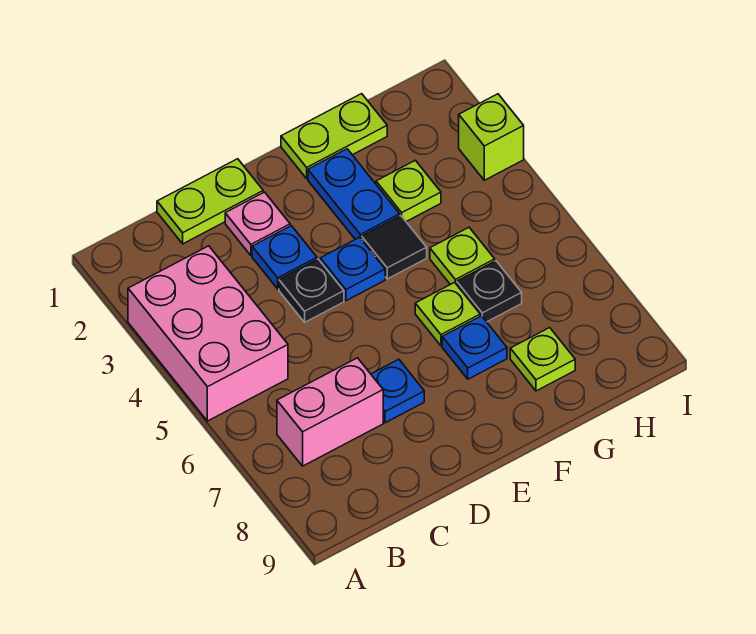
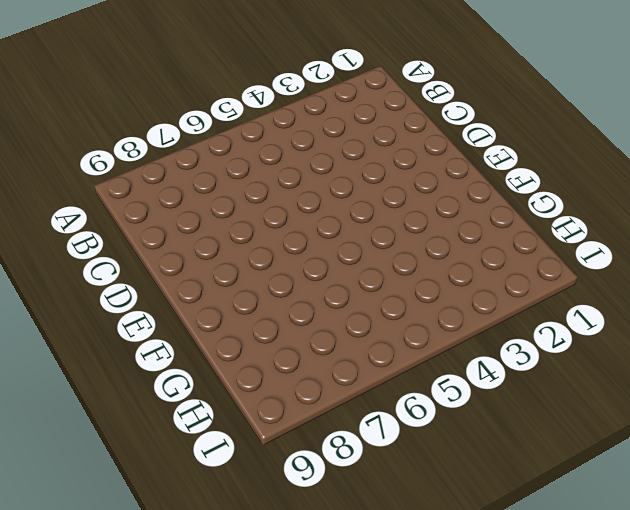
none -> pink brick A3:B5 level 1
none -> pink brick B7:C7 level 1
none -> lime plate C1:D1 level 1

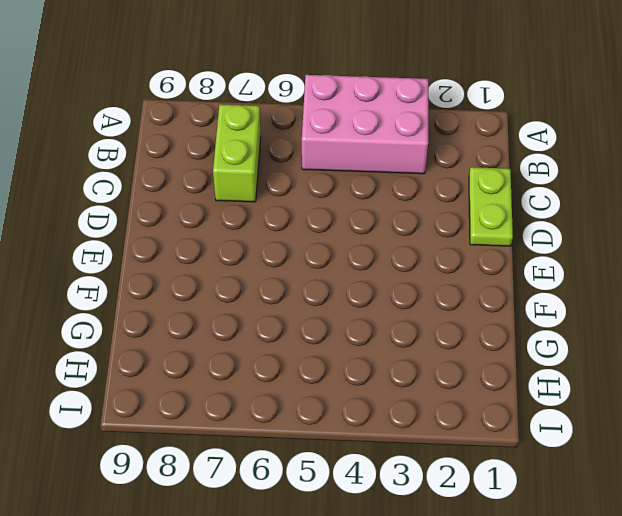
lime brick B7:C7 level 1 -> pink brick B7:C7 level 1
none -> pink plate D2 level 1
none -> blue plate D3 level 1
none -> black plate D4 level 1

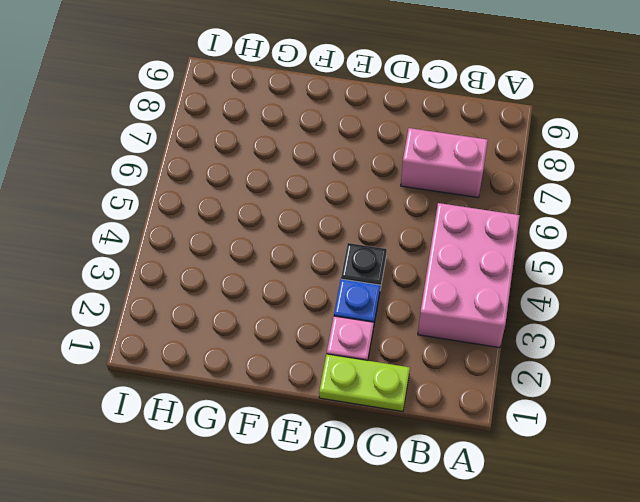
none -> blue plate D7 level 1
none -> blue plate E4 level 1
none -> lime plate F1:G1 level 1

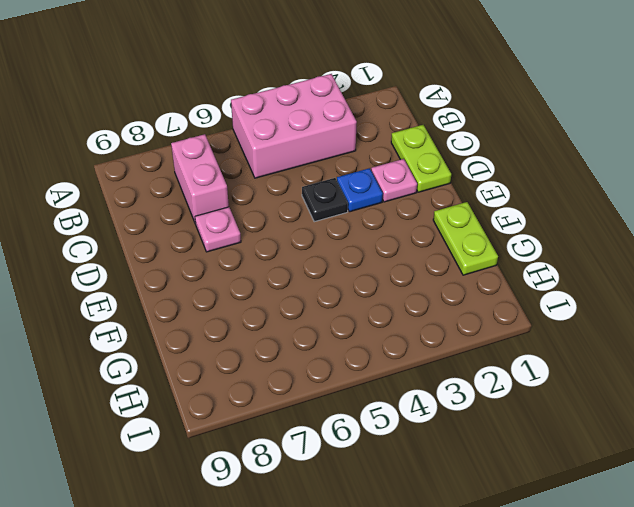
pink plate D7 level 1 -> blue plate D7 level 1
none -> blue plate E4 level 1
none -> blue plate F2:F3 level 1
none -> black tile F4 level 1

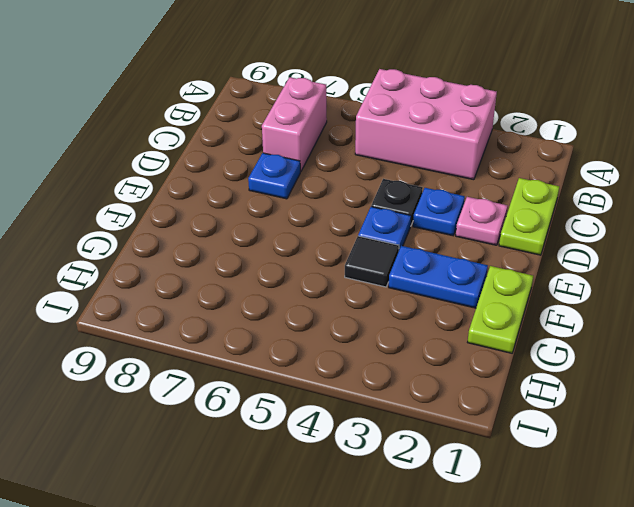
none -> lime plate F6 level 1
none -> blue plate F7 level 1
none -> lime plate G3 level 1

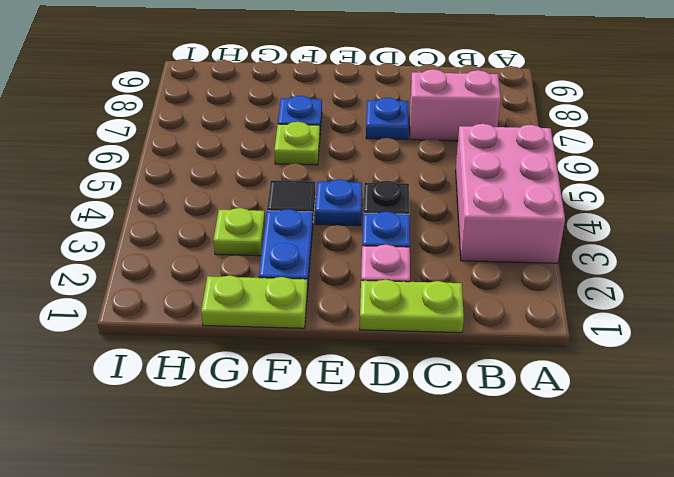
none -> lime plate G5 level 1
none -> black plate G6 level 1
none -> lime plate G8 level 1

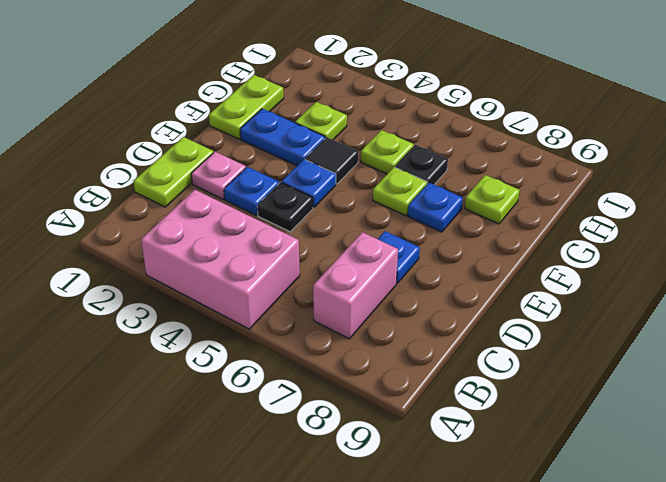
none -> lime brick I3 level 1

